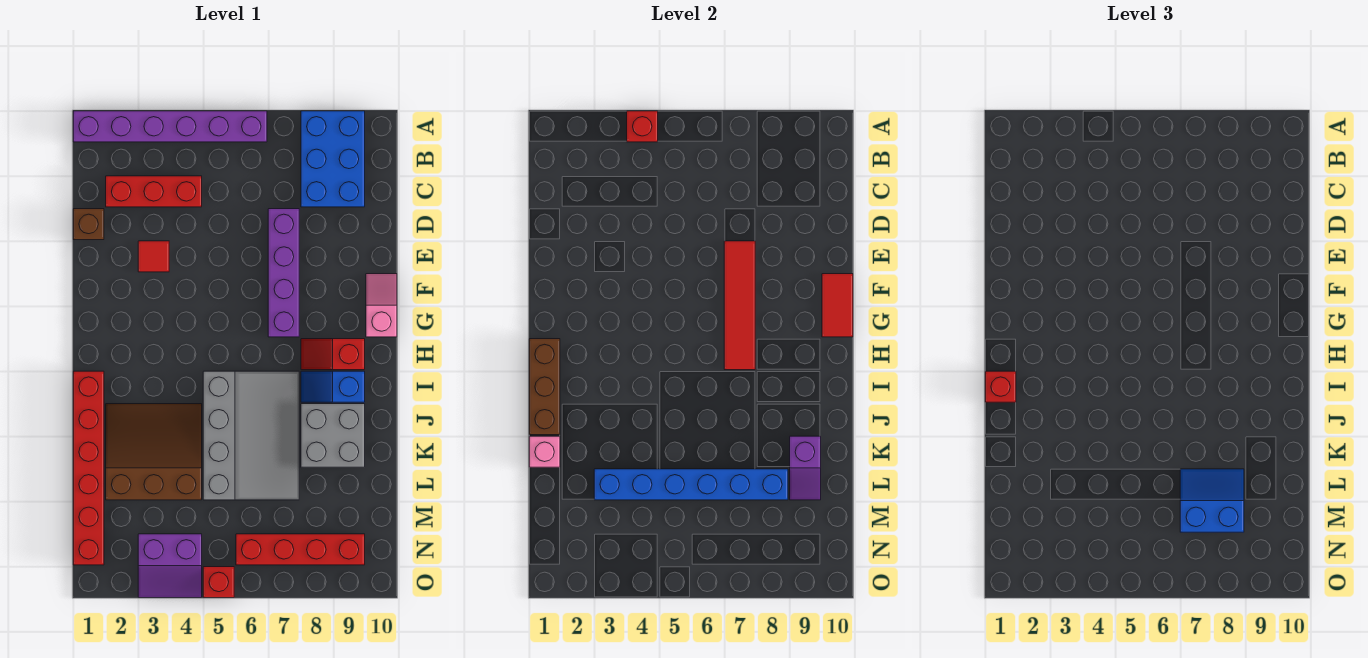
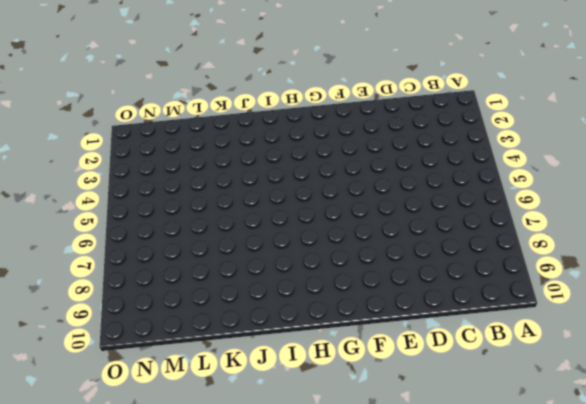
none -> purple brick A1:A6 level 1
none -> blue brick A8:C9 level 1
none -> red brick C2:C4 level 1

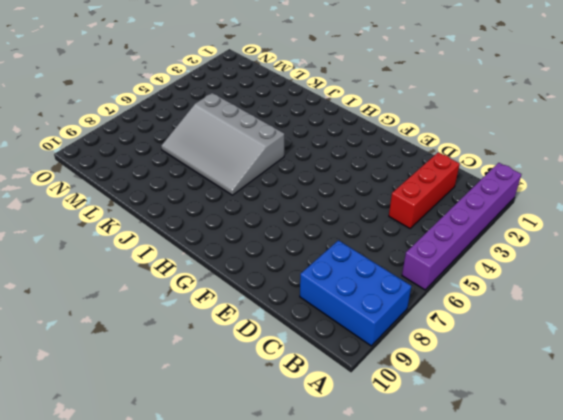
none -> brown brick D1 level 1
none -> purple brick D7:G7 level 1
none -> red tile E3 level 1

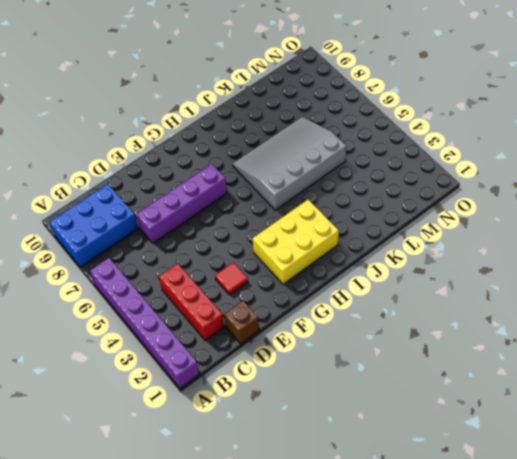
yellow brick G2:I3 level 1 -> none
none -> pink slope F10:G10 level 1 top G
none -> red slope H8:H9 level 1 top 9
none -> red brick I1:N1 level 1

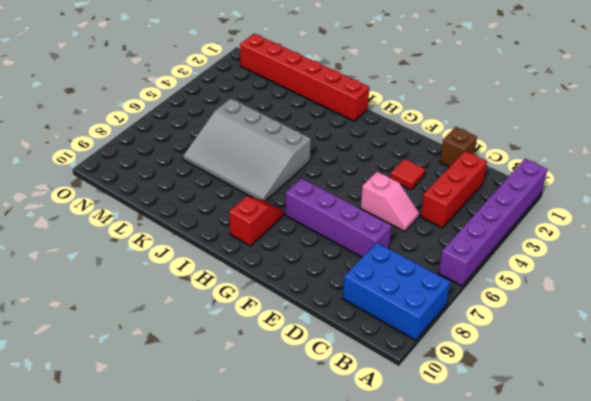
pink slope D5:E5 level 1 top E -> pink slope F10:G10 level 1 top G
none -> blue slope I8:I9 level 1 top 9
none -> brown slope J2:L4 level 1 top L
none -> grey brick J8:K9 level 1

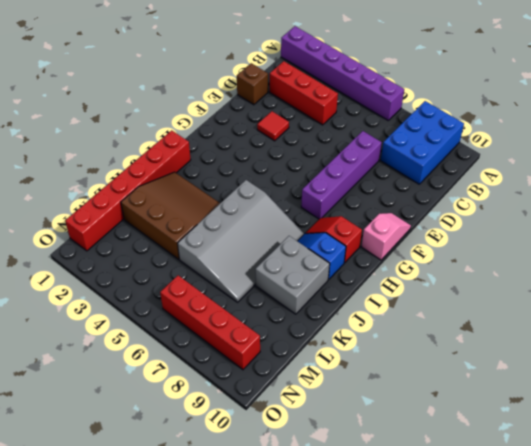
none -> purple slope N3:O4 level 1 top N
none -> red brick O5 level 1
none -> red brick A4 level 2

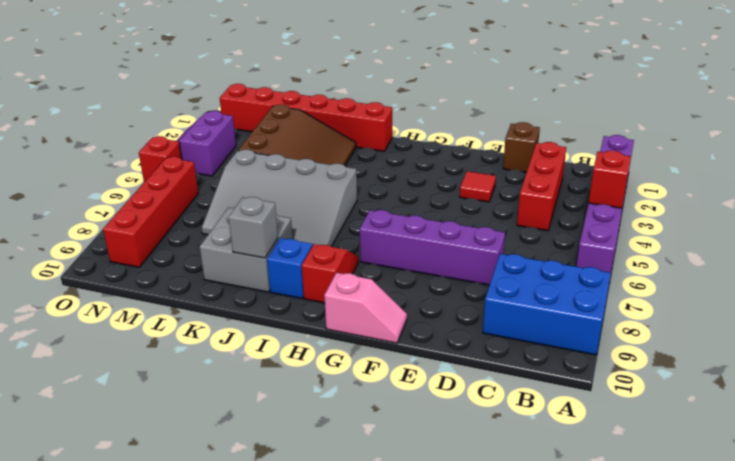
grey brick J9 level 2 -> none
none -> red tile E7:H7 level 2
none -> red tile F10:G10 level 2
none -> brown brick H1:J1 level 2

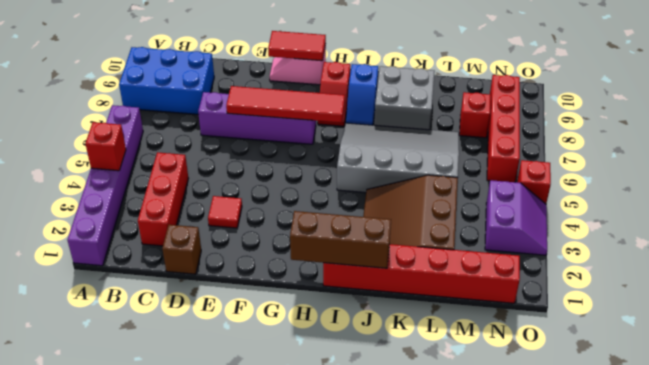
red brick M8 level 1 -> red brick I1 level 3
none -> pink brick K1 level 2
none -> purple slope K9:L9 level 2 top K
none -> blue brick L3:L8 level 2

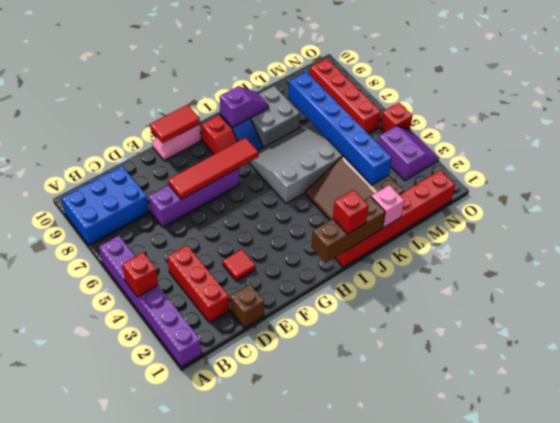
purple slope I9:J9 level 2 top I -> purple slope K9:L9 level 2 top K
none -> blue slope L7:M8 level 3 top M

